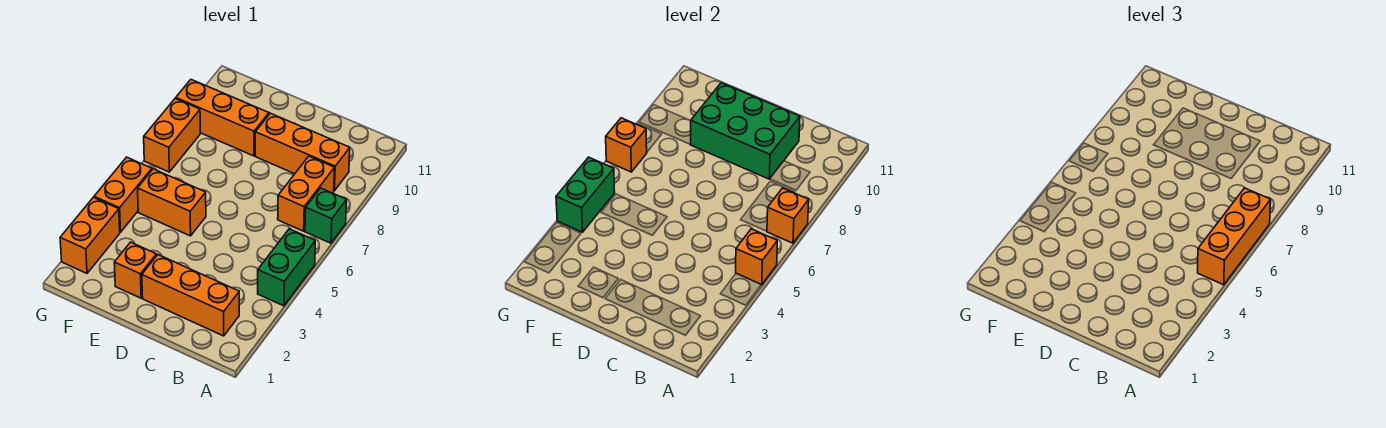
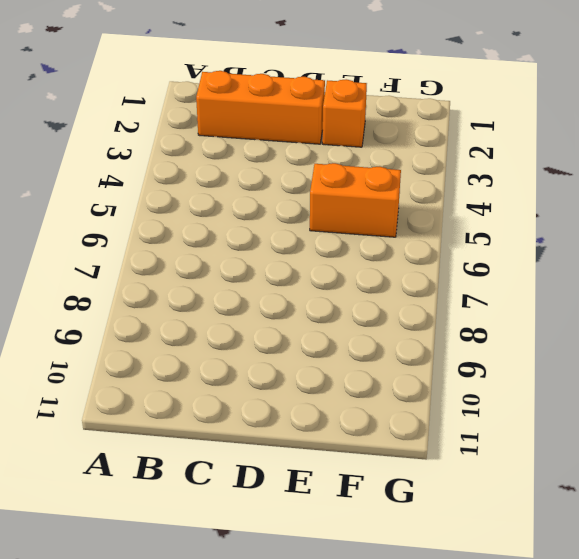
none -> green brick A4:A5 level 1
none -> green brick A7 level 1
none -> orange brick B7:B8 level 1

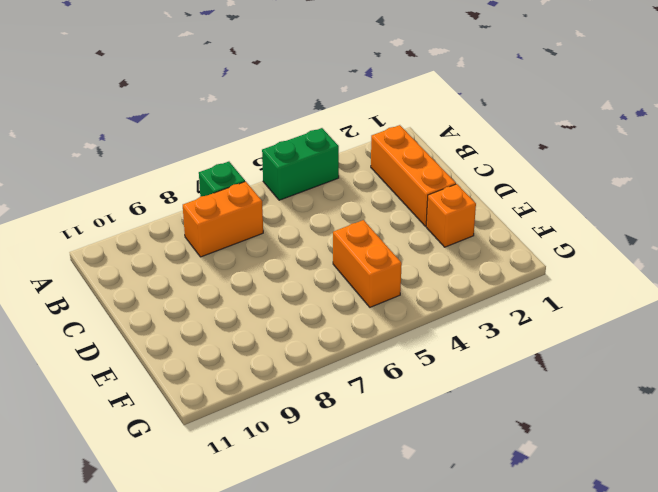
none -> orange brick B9:D9 level 1
none -> orange brick E9:G9 level 1
none -> orange brick G2:G3 level 1

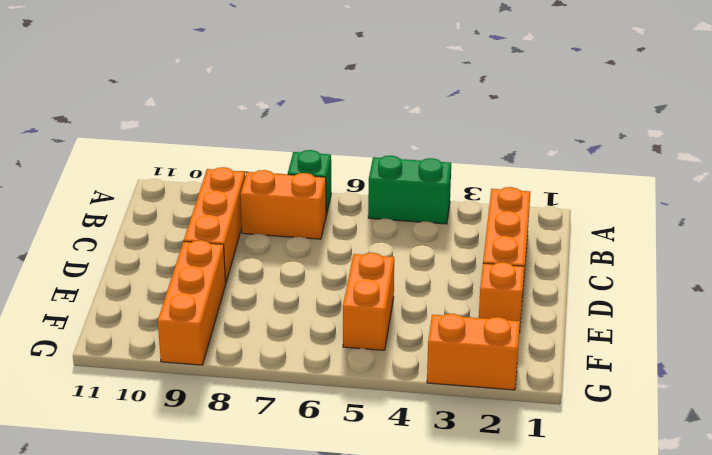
none -> orange brick G4:G5 level 1
none -> orange brick G7:G8 level 1
none -> orange brick A5 level 2

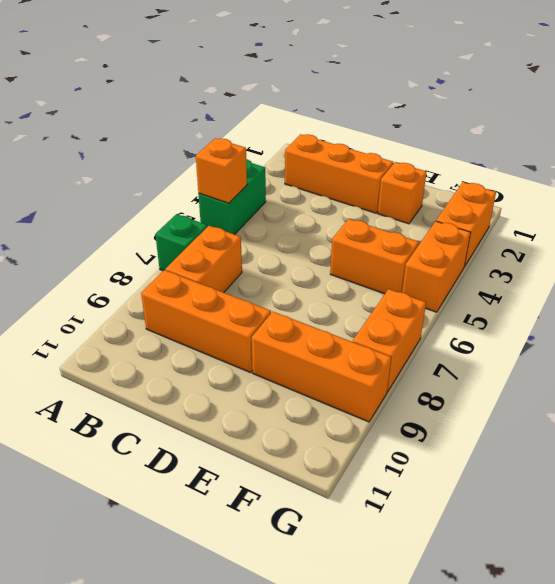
none -> orange brick A7 level 2
none -> green brick C9:E10 level 2
none -> green brick G4:G5 level 2

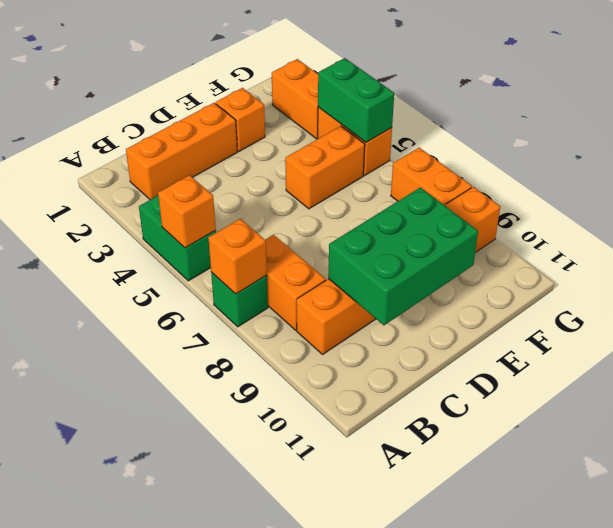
none -> orange brick G7 level 2
none -> orange brick A5:A7 level 3

